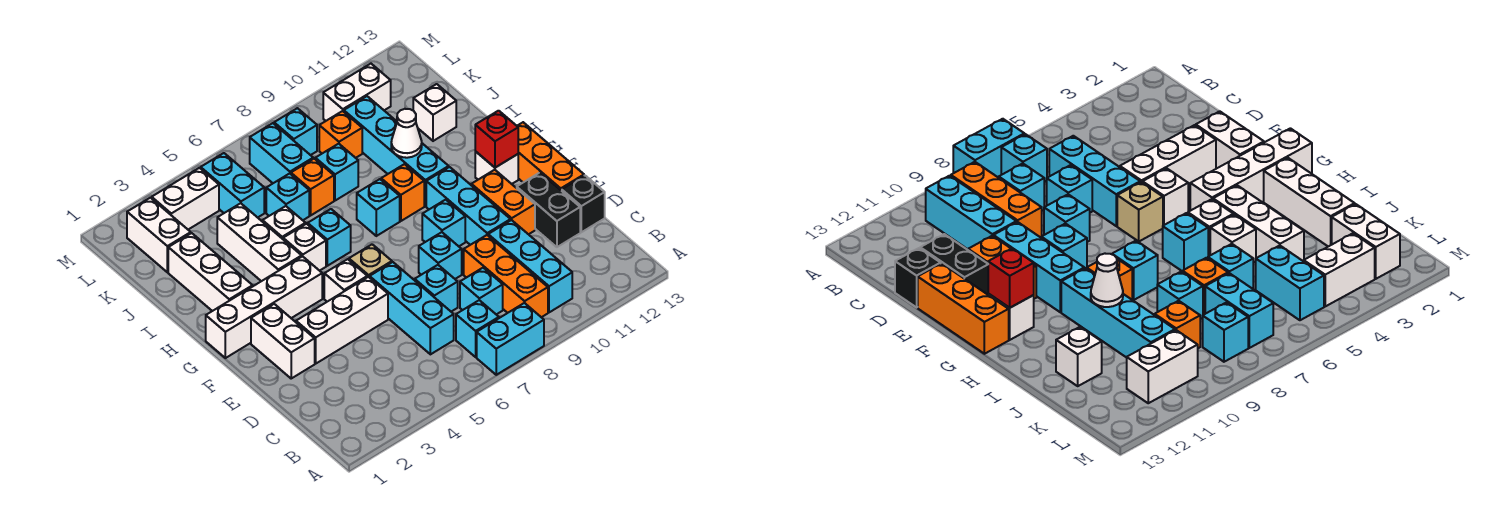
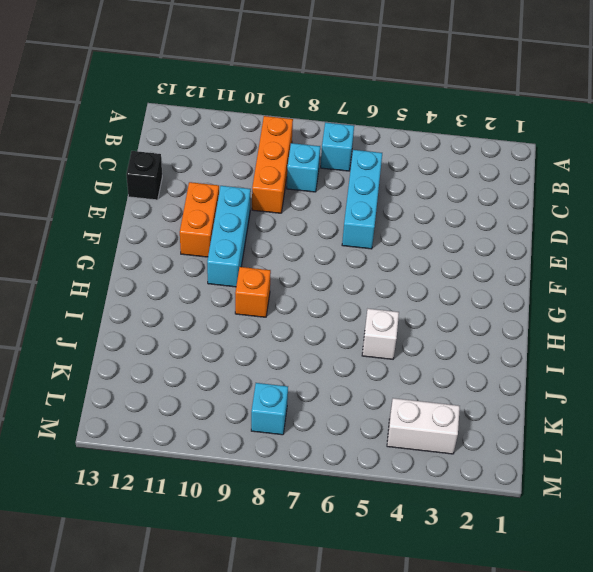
none -> cyan brick A7:A8 level 1
none -> cyan brick B10:D10 level 1
none -> cyan brick D7 level 1
none -> black brick D12:E12 level 1

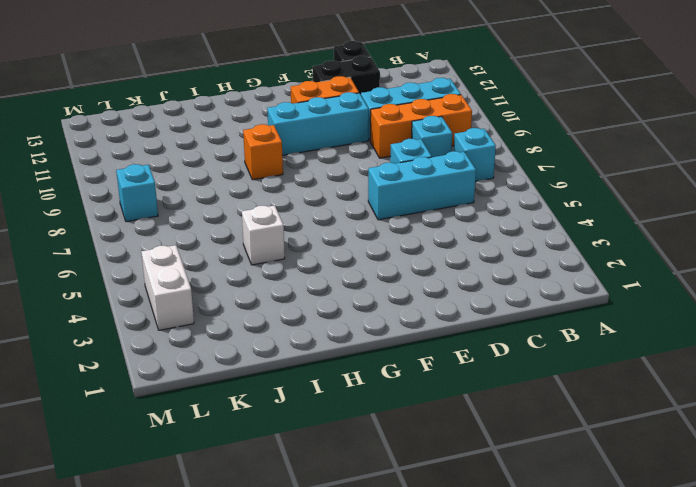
none -> cyan brick A7:A8 level 1
none -> white brick E2:F2 level 1
none -> white brick E3:E5 level 1
none -> cyan brick E8 level 1

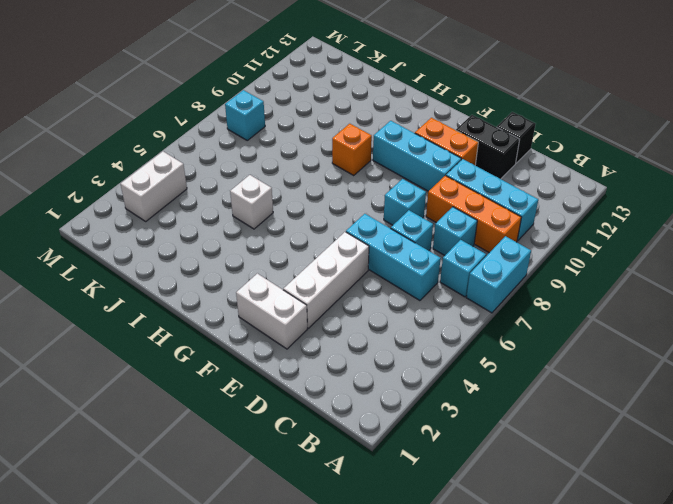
none -> orange brick E13:G13 level 1
none -> white brick F5 level 1
none -> tan brick F6 level 1
none -> cyan brick F9 level 1

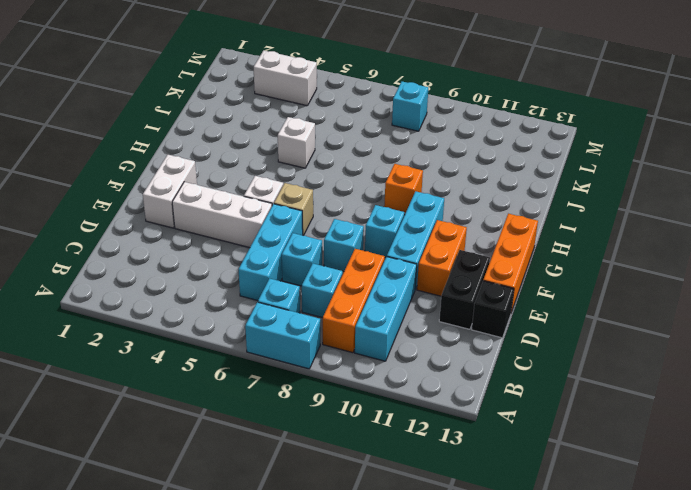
none -> white brick G1:G4 level 1
none -> white brick G12 level 1
none -> white brick H2:J2 level 1
none -> white brick H4:J4 level 1

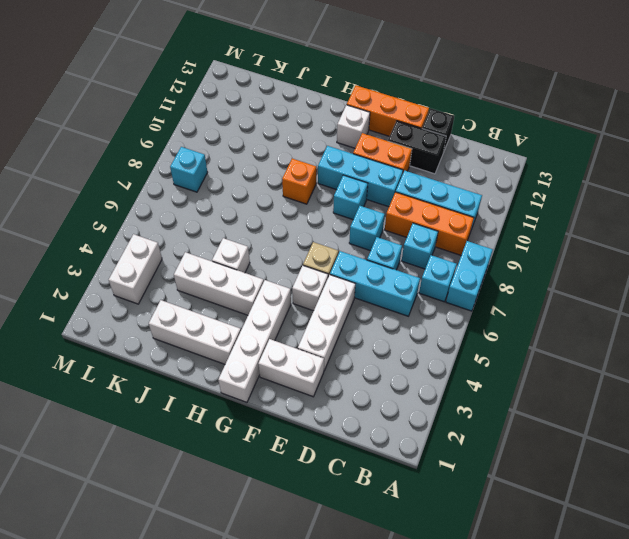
none -> white brick H5 level 1
none -> cyan brick H6 level 1
none -> cyan brick H8 level 1
none -> cyan brick H10:K10 level 1

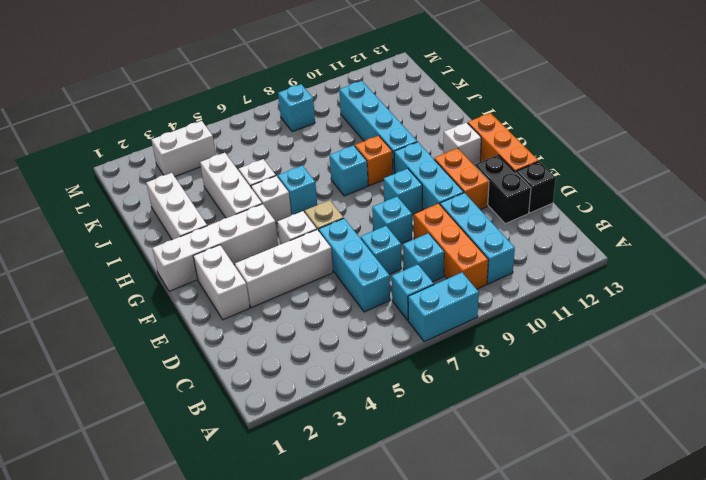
none -> cyan brick J6 level 1
none -> orange brick J7 level 1
none -> cyan brick J8 level 1
none -> white brick J12 level 1

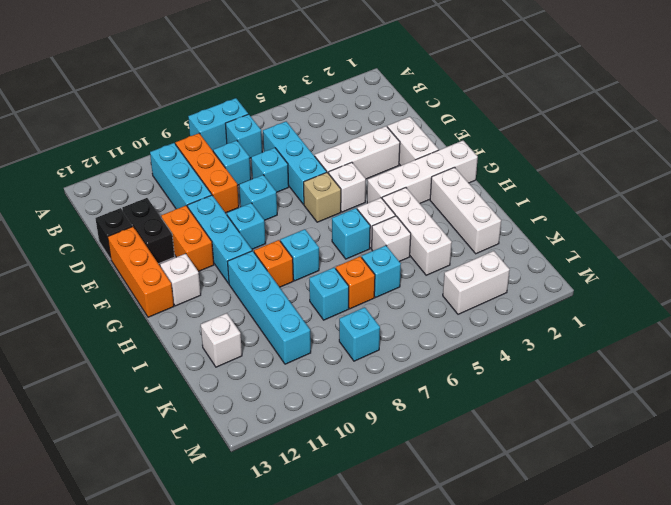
none -> white brick K2:L2 level 1
none -> cyan brick K5:L5 level 1
none -> cyan brick K7:L7 level 1
none -> orange brick K9 level 1

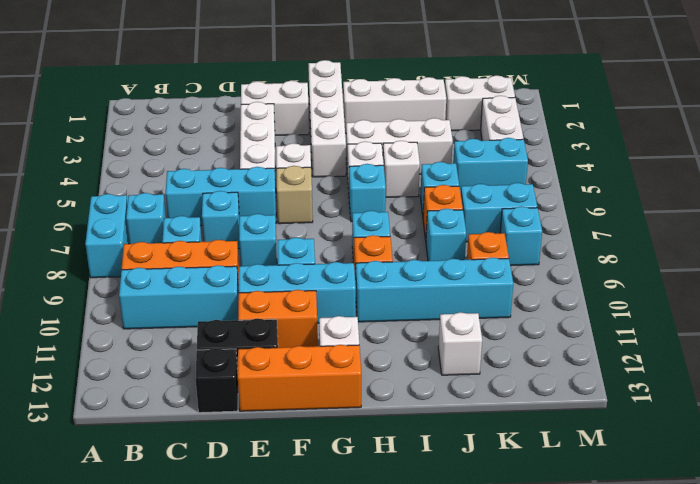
none -> white brick L10:L11 level 1
none -> red brick G12 level 2
none -> white cone I10 level 2

